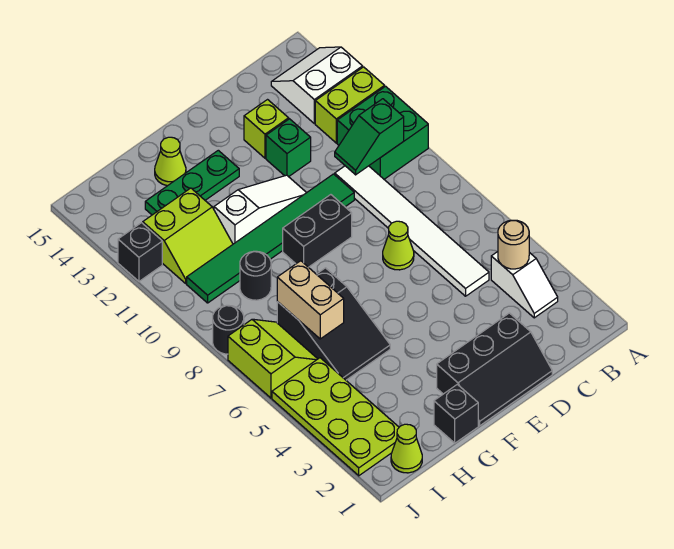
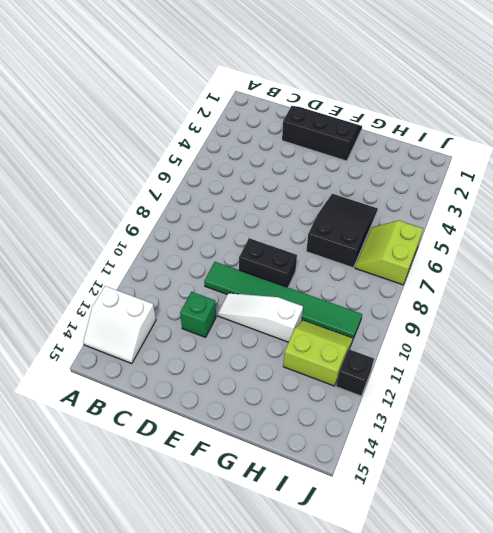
none -> green brick A10:B11 level 1
none -> lime brick A12:B12 level 1
none -> white slope B3:B4 level 1 top 4

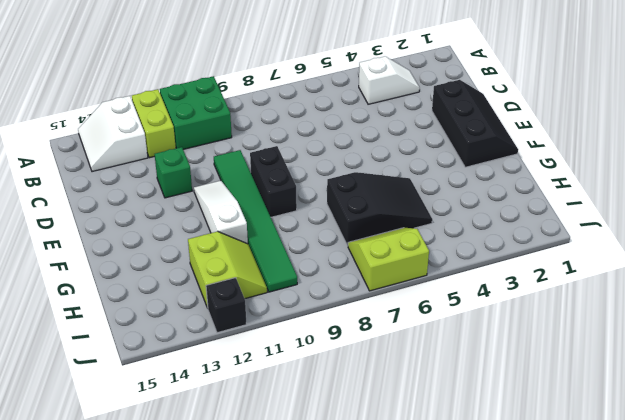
none -> white tile C5:C10 level 1
none -> lime cone D7 level 1
none -> lime brick D13 level 1

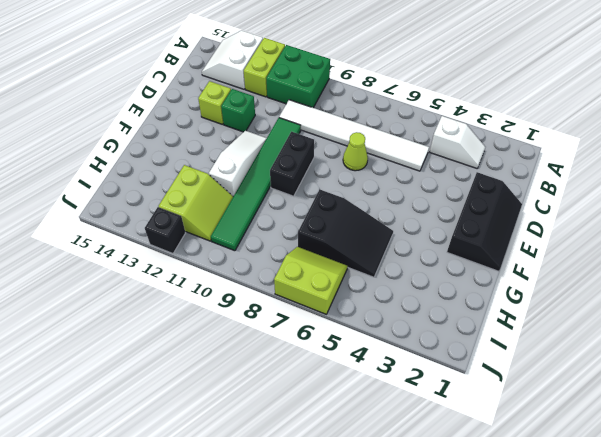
none -> green plate F13:H13 level 1
none -> black brick G1 level 1
none -> lime cone G14 level 1

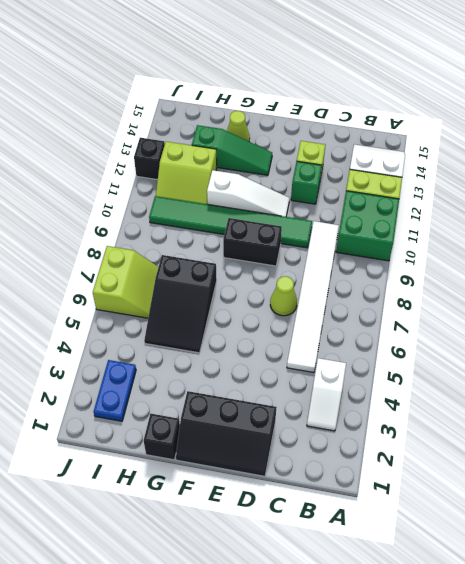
green slope F13:H13 level 1 top H -> green plate F13:H13 level 1
blue plate I2:I3 level 1 -> lime plate I2:J5 level 1
none -> black round brick H9 level 1
none -> lime cone I1 level 1
none -> black round brick J8 level 1

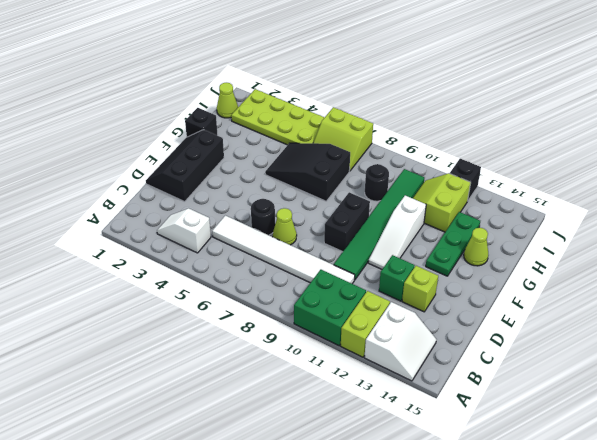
black round brick D6 level 1 -> black round brick J8 level 1
none -> tan round brick B4 level 2
none -> green slope B10:C10 level 2 top B
none -> tan brick H6:H7 level 2

